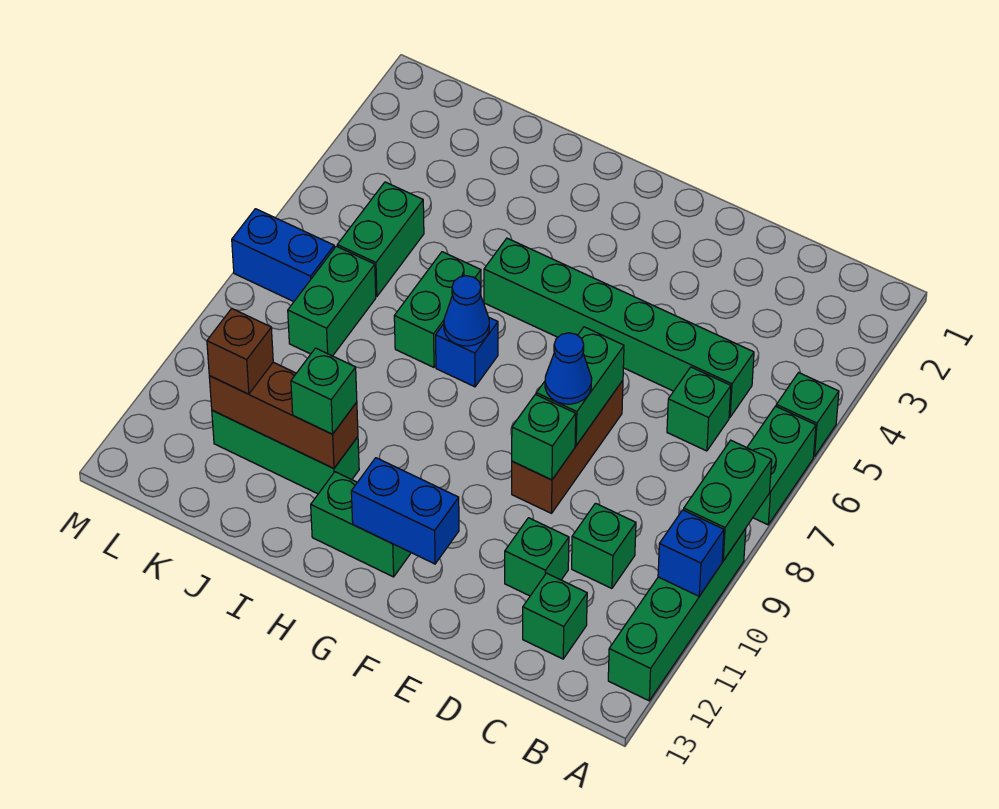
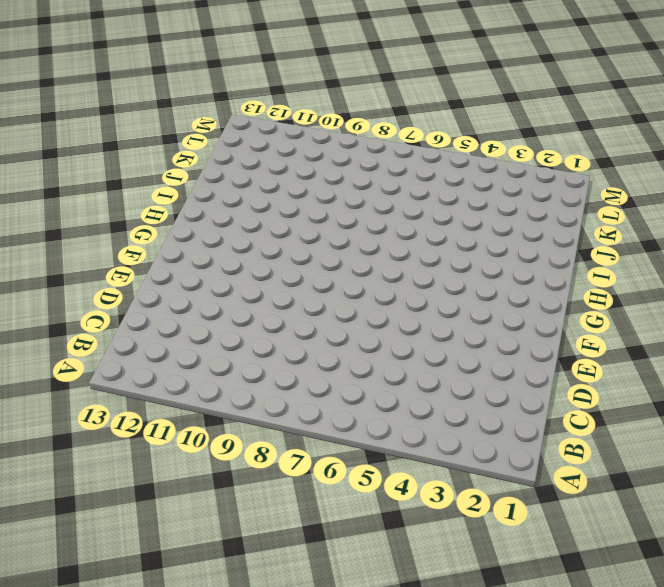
none -> green brick A5 level 1
none -> green brick A6:A7 level 1
none -> green brick A9:A12 level 1

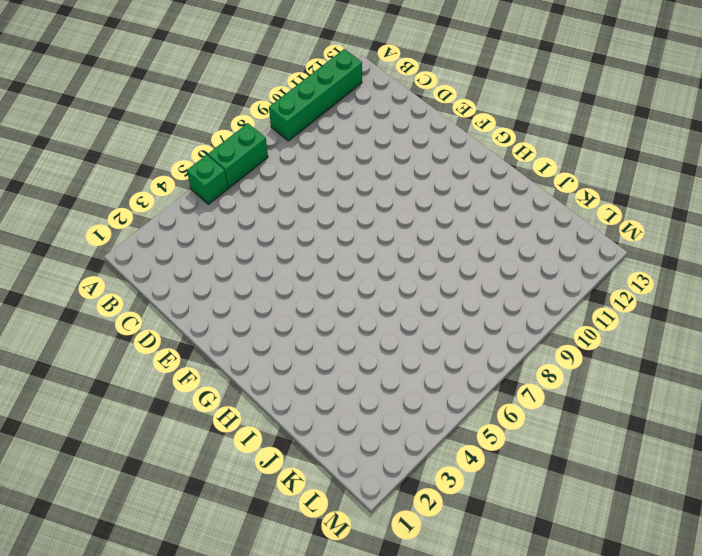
none -> green brick C5:H5 level 1
none -> green brick C6 level 1
none -> green brick C10 level 1

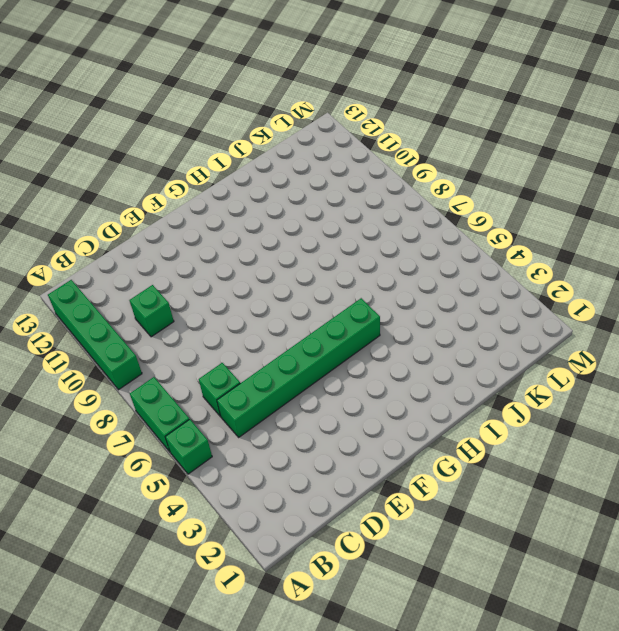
none -> green brick C12 level 1
none -> green brick D11 level 1
none -> brown brick E7:E9 level 1

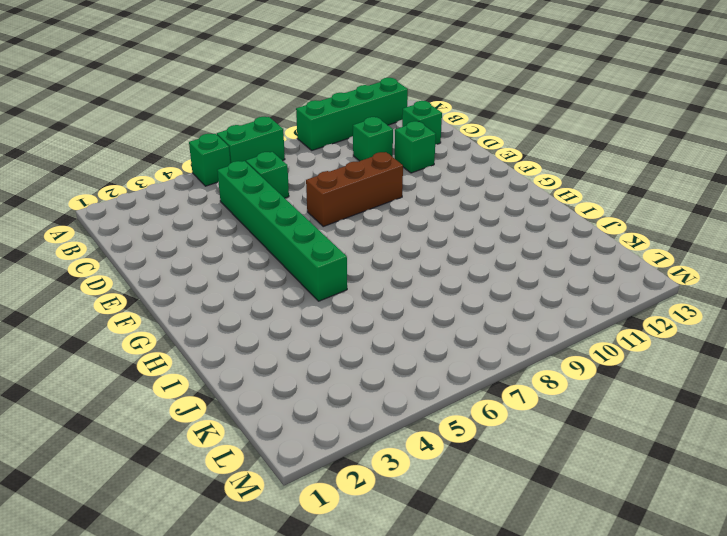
none -> green brick G12:H12 level 1
none -> blue brick H7 level 1
none -> green brick I6:I7 level 1

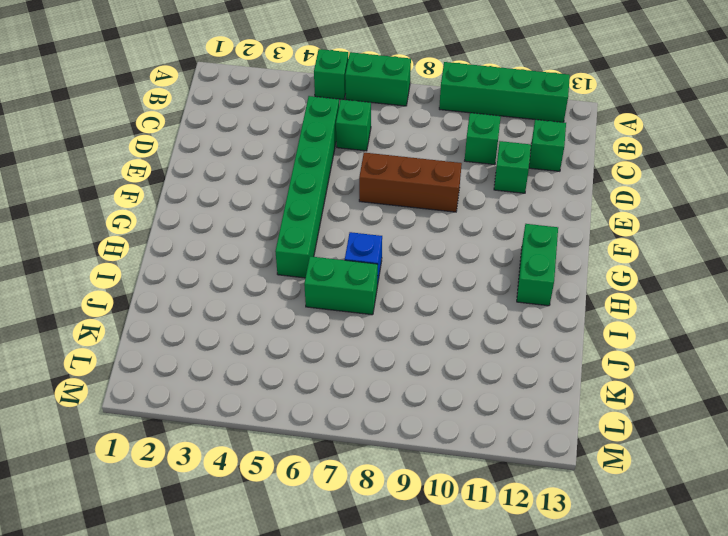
none -> green brick I11:K11 level 1
none -> green brick K5:K6 level 1
none -> green brick K7:K8 level 1

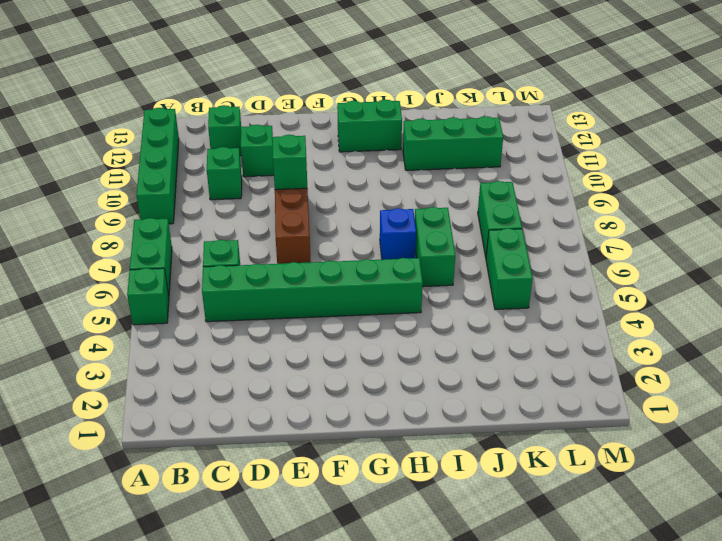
none -> blue brick L7:M7 level 1
none -> green brick A8:A9 level 2
none -> blue brick A10 level 2

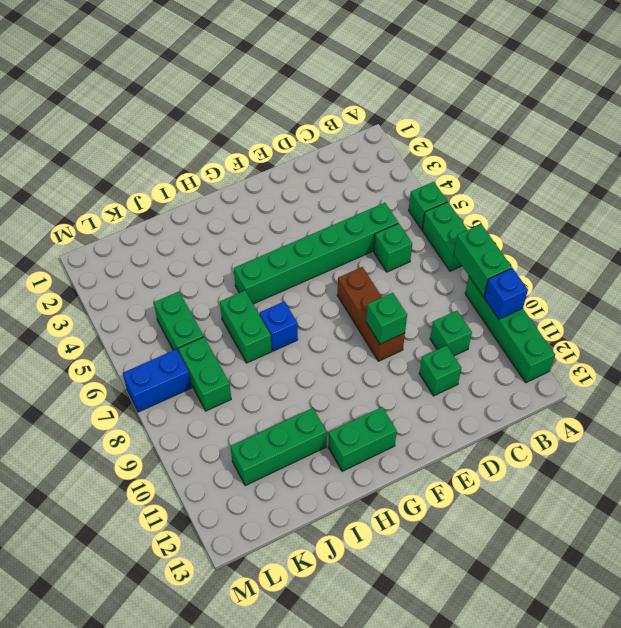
none -> green brick C12 level 1
none -> green brick E7:E8 level 2
none -> blue brick F12:G12 level 2

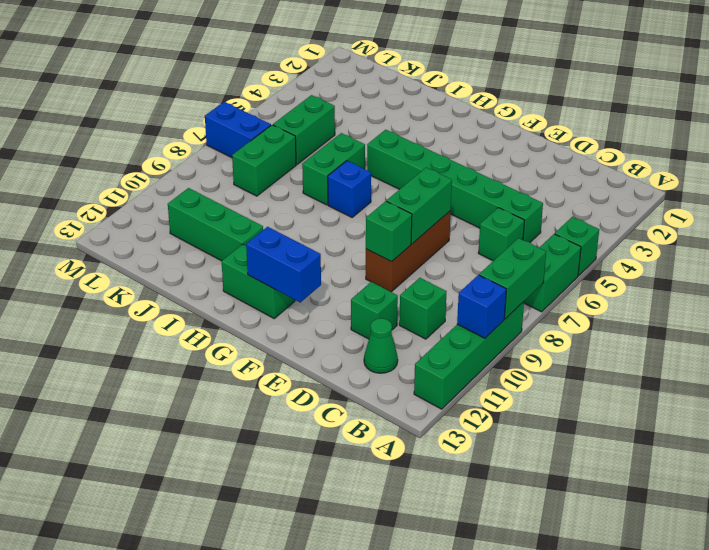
green cone C12 level 1 -> green brick C12 level 1
none -> blue cone H7 level 2
none -> brown brick I11:K11 level 2
none -> blue cone E8 level 3

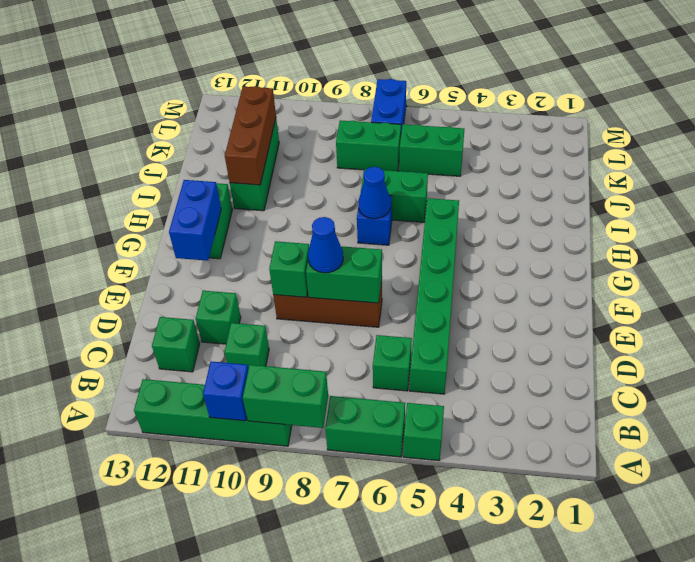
none -> green brick I11 level 3
none -> brown brick K11 level 3

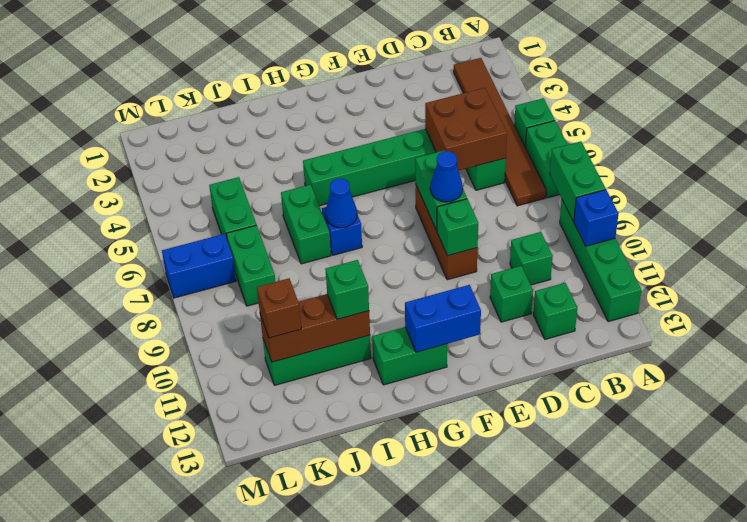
brown tile B2:B7 level 1 -> none
brown brick C5:D6 level 2 -> none

